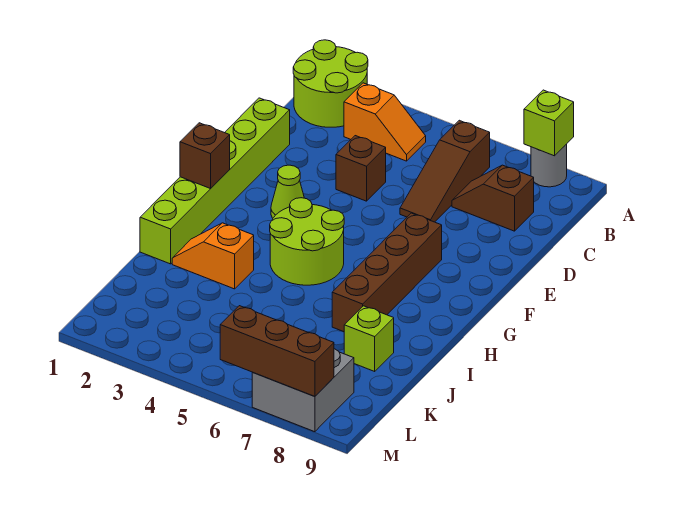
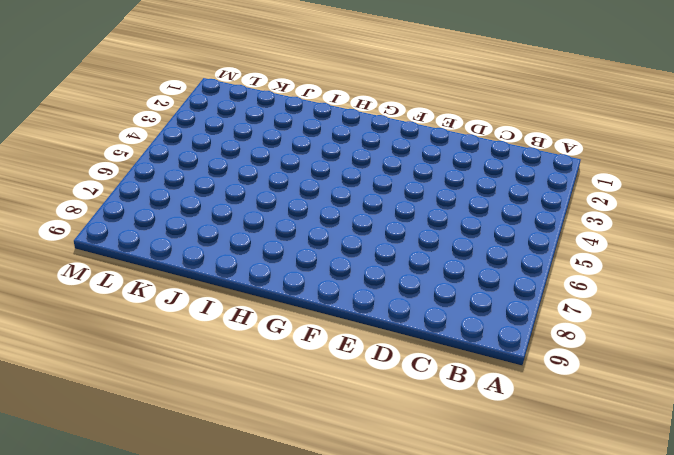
none -> lime round brick A1:B2 level 1
none -> grey round brick A8 level 1
none -> orange slope B3:B4 level 1 top 3

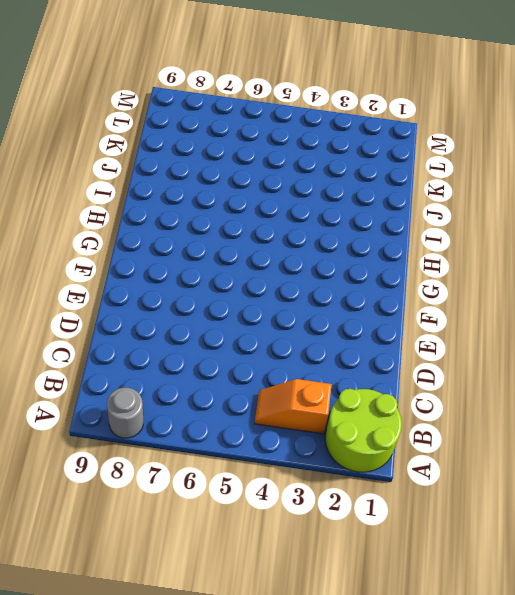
none -> brown slope B6:D6 level 1 top B
none -> brown slope C7:C8 level 1 top 8
none -> lime brick D1:I1 level 1

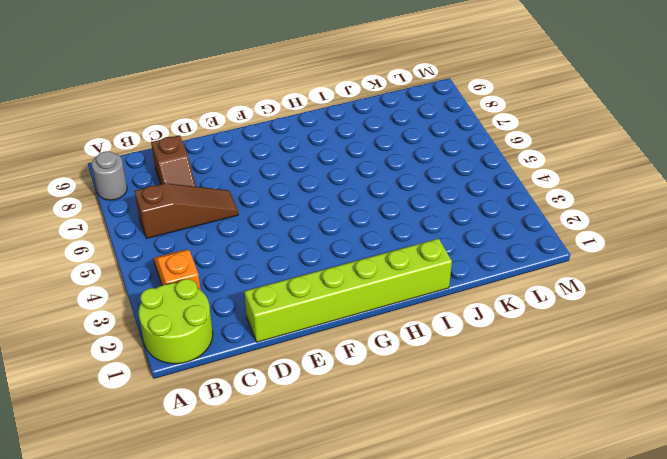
none -> brown brick D4 level 1
none -> lime cone F3 level 1
none -> brown brick F7:I7 level 1

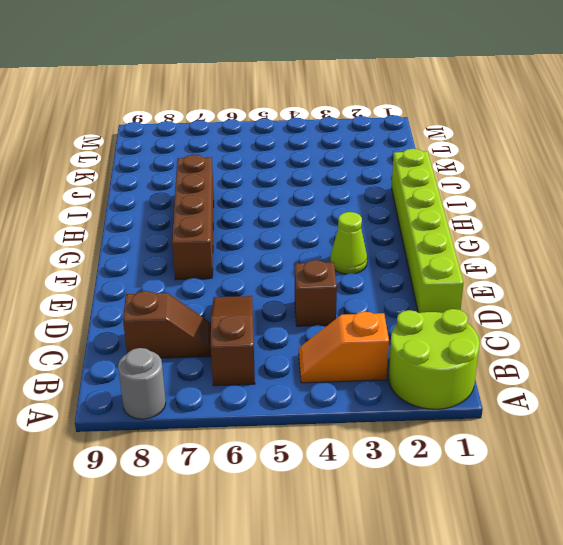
none -> lime round brick G4:H5 level 1
none -> orange slope I2:I3 level 1 top 3
none -> lime brick J8 level 1

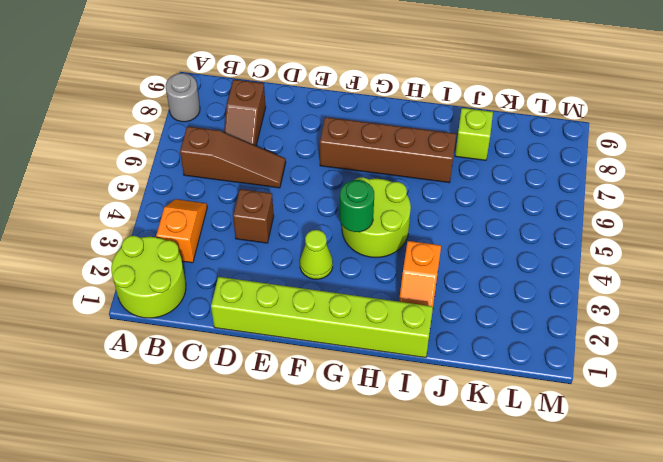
green round brick G4 level 2 -> none
none -> grey brick L7:M8 level 1
none -> lime brick A8 level 2
none -> brown brick G1 level 2

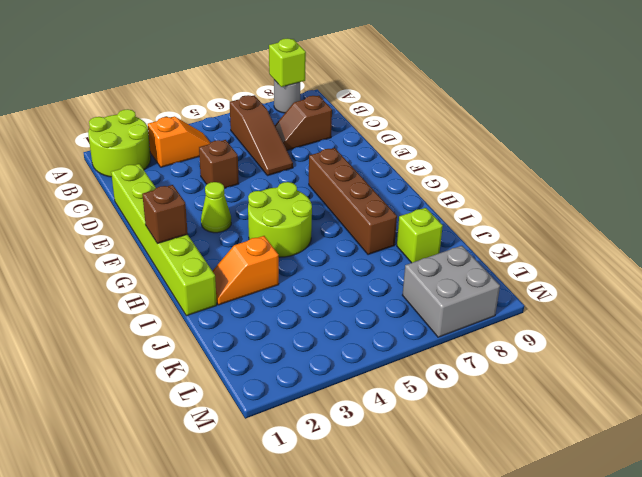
none -> brown brick M6:M8 level 2

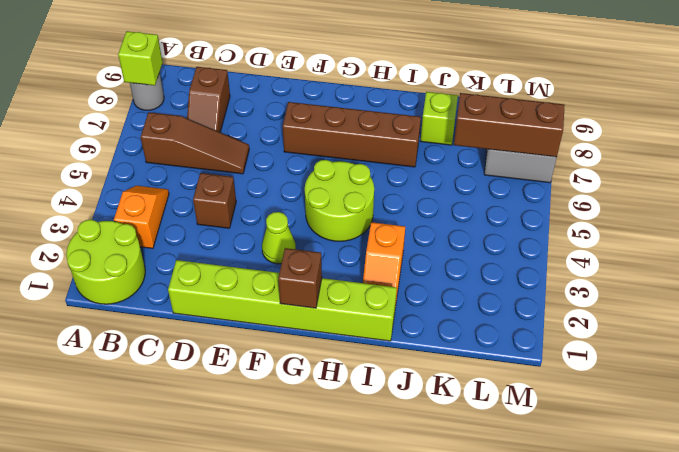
brown brick K7:M7 level 2 -> brown brick M6:M8 level 2

